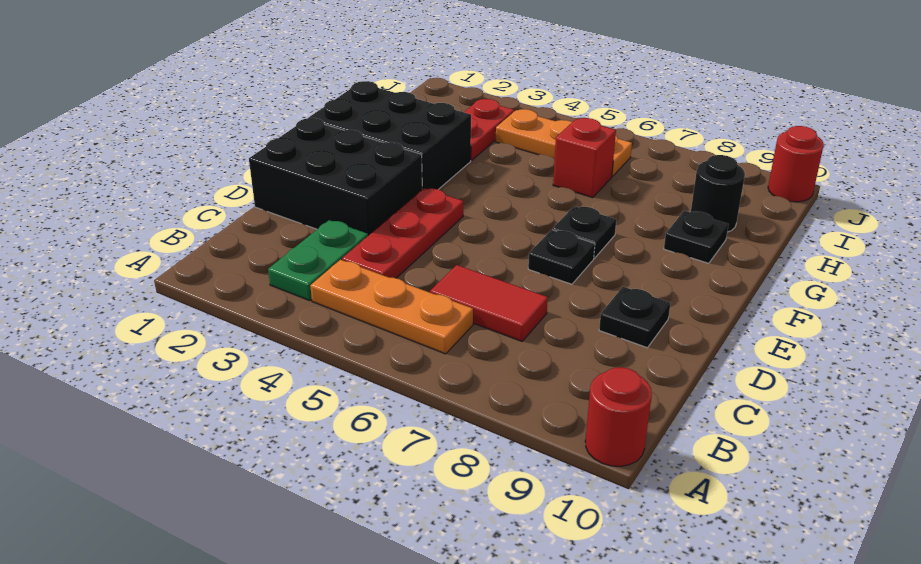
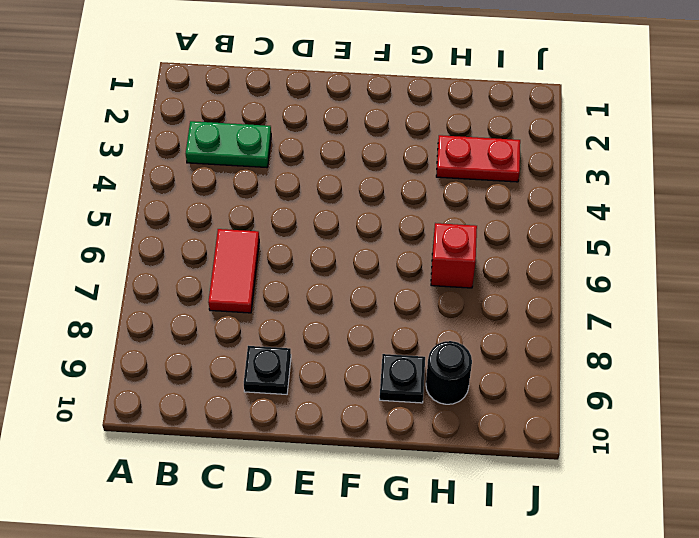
none -> red round brick A10 level 1
none -> orange plate B4:B6 level 1
none -> red plate C4:E4 level 1

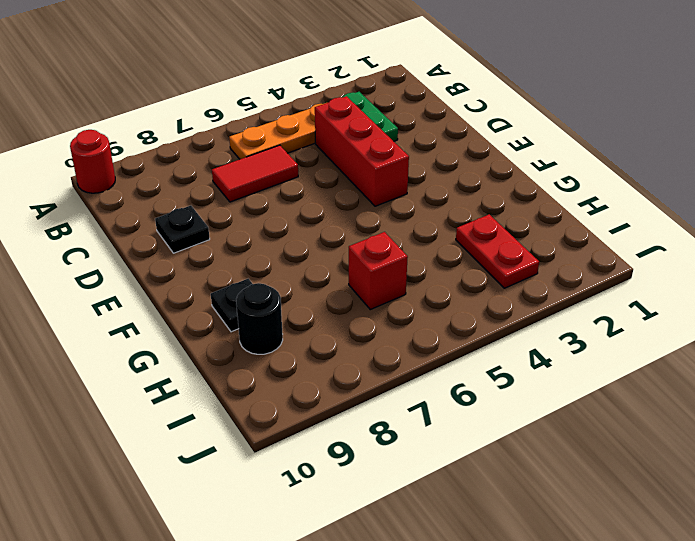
red brick C4:E4 level 1 -> red plate C4:E4 level 1
none -> black brick D1:E3 level 1
none -> black plate E7 level 1
none -> black brick F1:G3 level 1

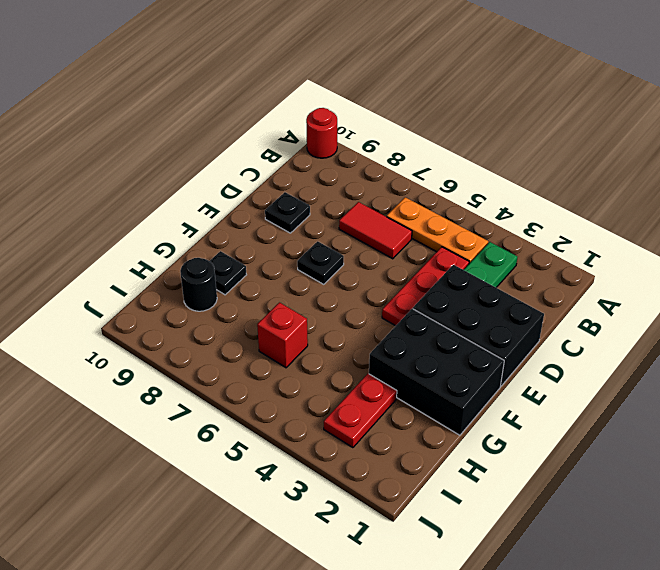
none -> black plate F7 level 1
none -> orange plate I4:I6 level 1
none -> red round brick J10 level 1

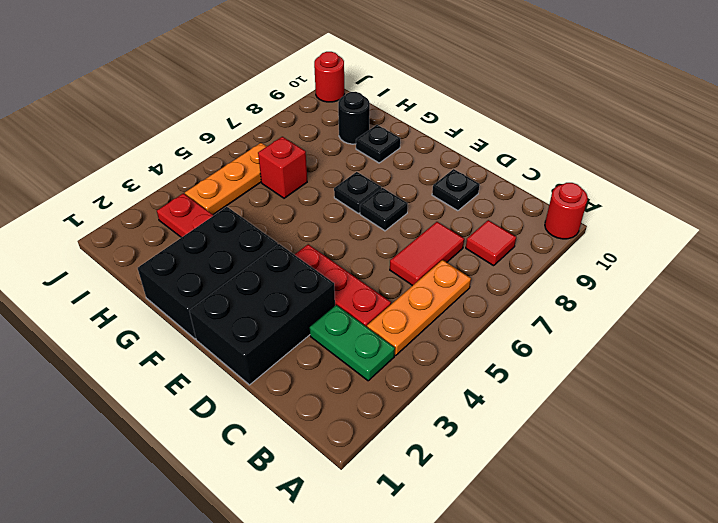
red tile B8 level 1 -> none

